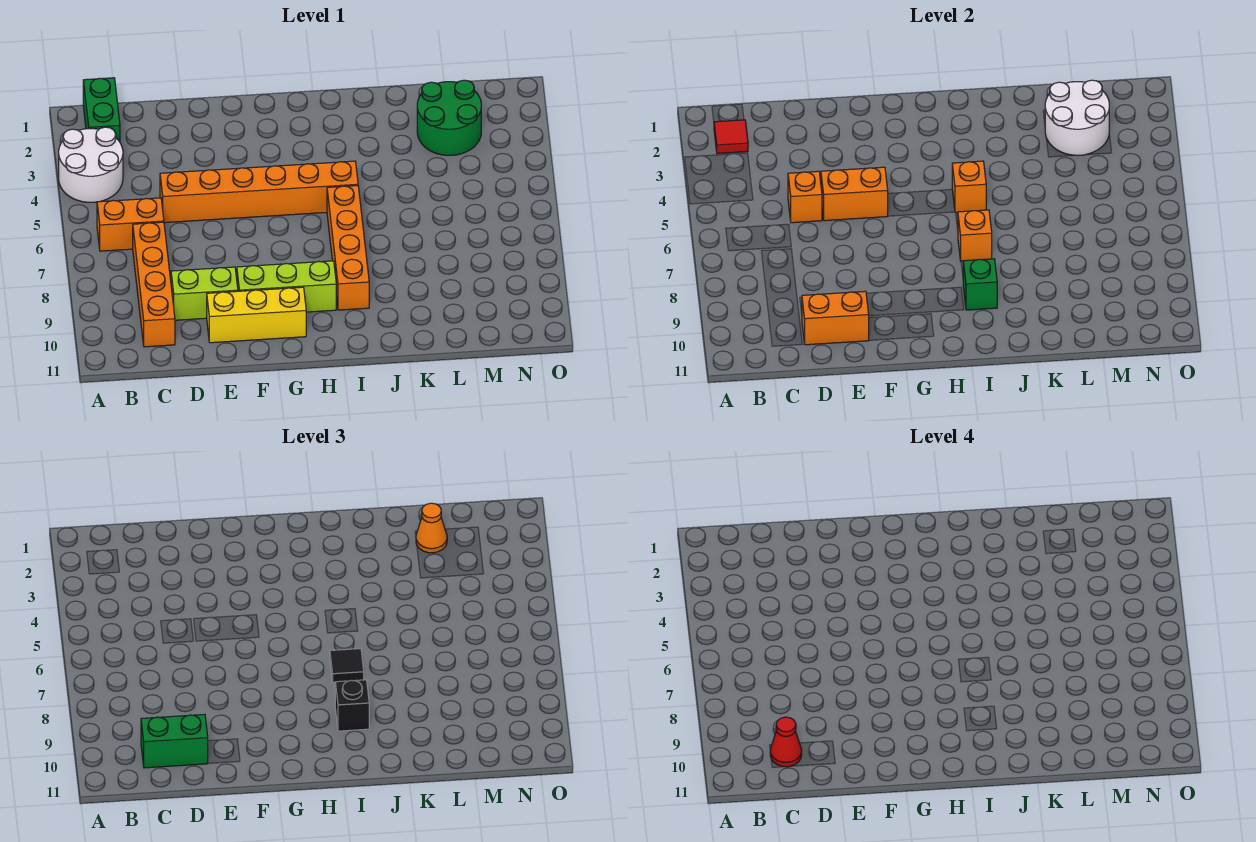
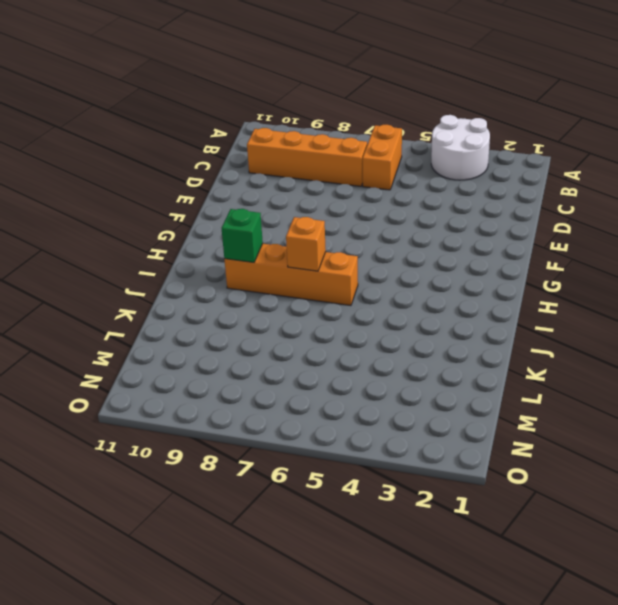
none -> green brick B1:B2 level 1
none -> orange brick D5:I5 level 1
none -> lime brick D9:E9 level 1

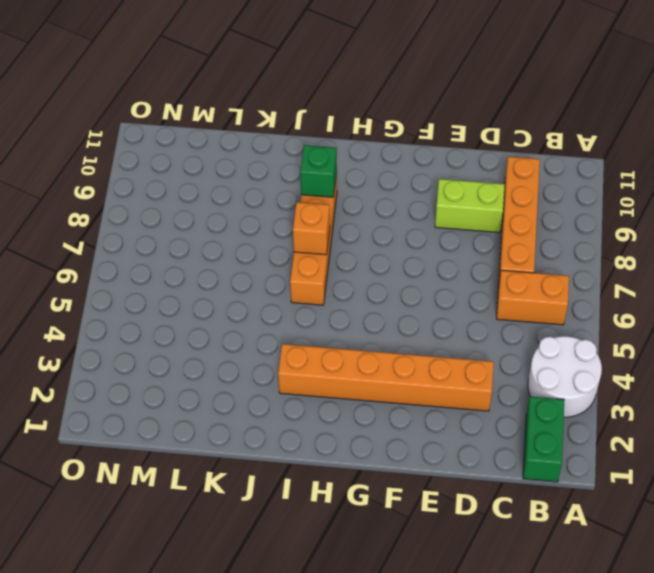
orange brick D3:I3 level 1 -> orange brick D5:I5 level 1
none -> yellow brick E10:G10 level 1
none -> lime brick F9:H9 level 1
none -> green round brick L2:M3 level 1

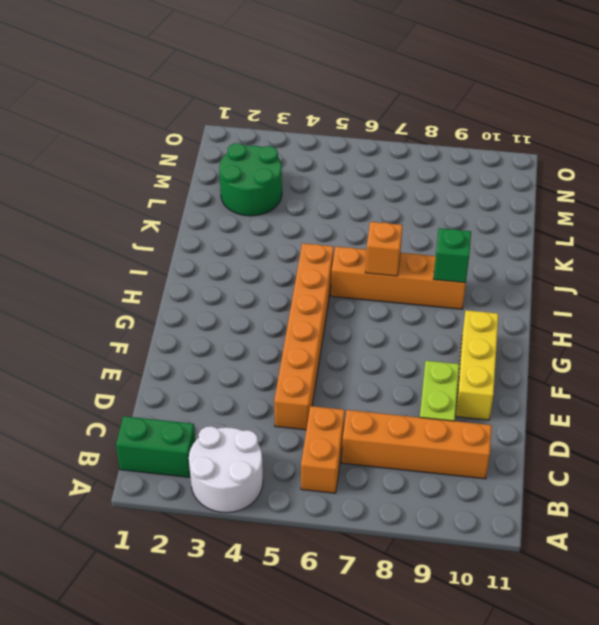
none -> lime brick F9:H9 level 1
none -> red tile B2 level 2
none -> orange brick D5 level 2

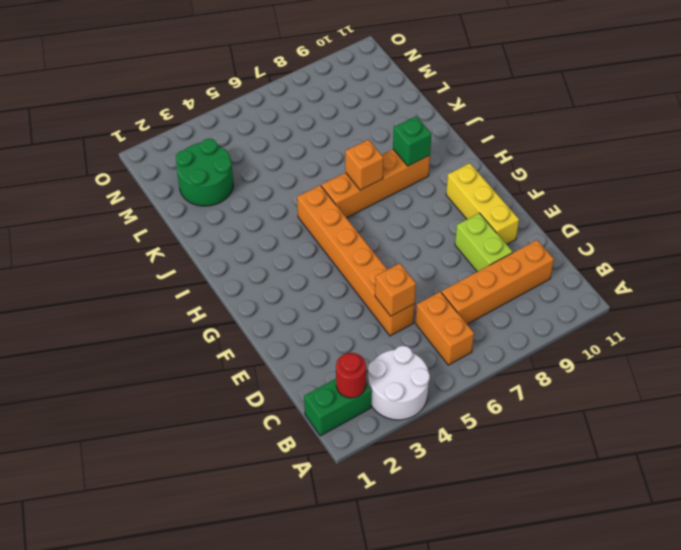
red round brick B2 level 2 -> red tile B2 level 2
none -> lime brick F9:H9 level 1
none -> orange brick D10:E10 level 2
none -> orange brick E5:F5 level 2

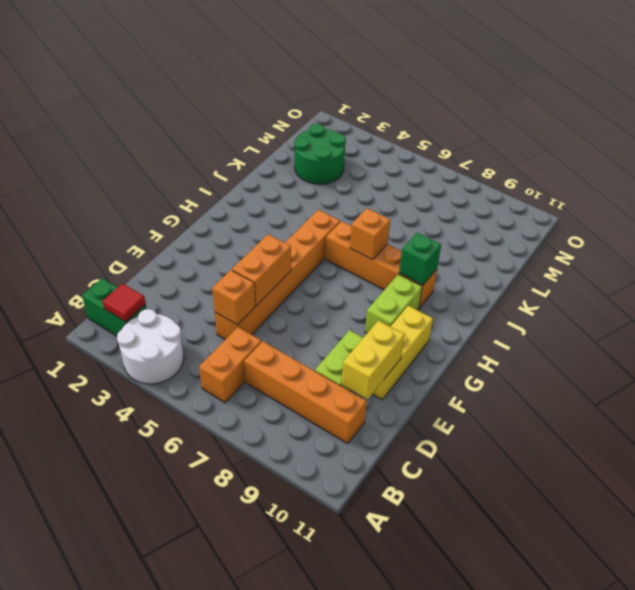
yellow brick D10:E10 level 2 -> orange brick D10:E10 level 2
lime brick G9:H9 level 1 -> lime brick F9:H9 level 1
none -> orange brick I5 level 2
none -> white round brick L2:M3 level 2
none -> green brick C10:D10 level 3

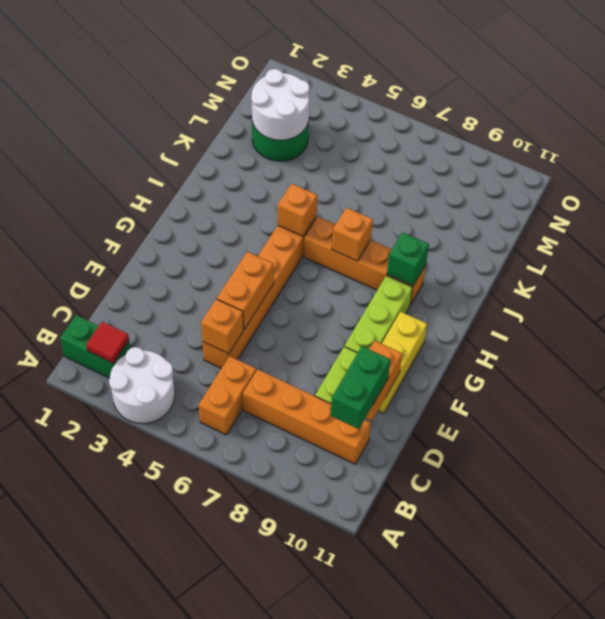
none -> black tile I7 level 3
none -> black brick I9 level 3
none -> orange cone L2 level 3

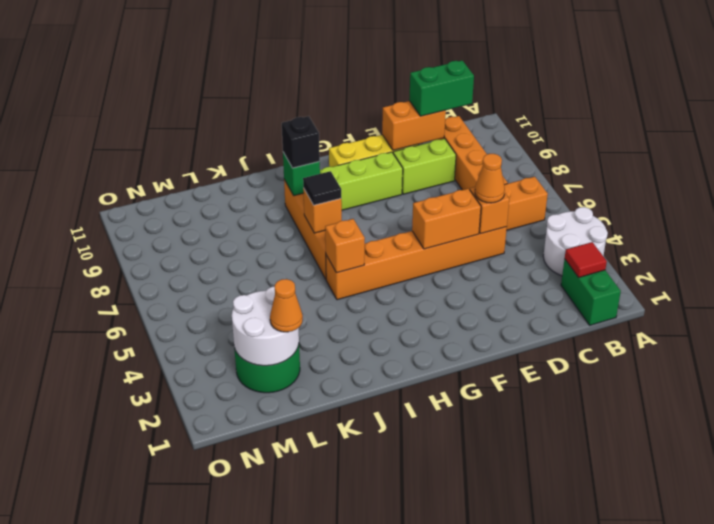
orange cone D5 level 3 -> none
none -> red cone C10 level 4

